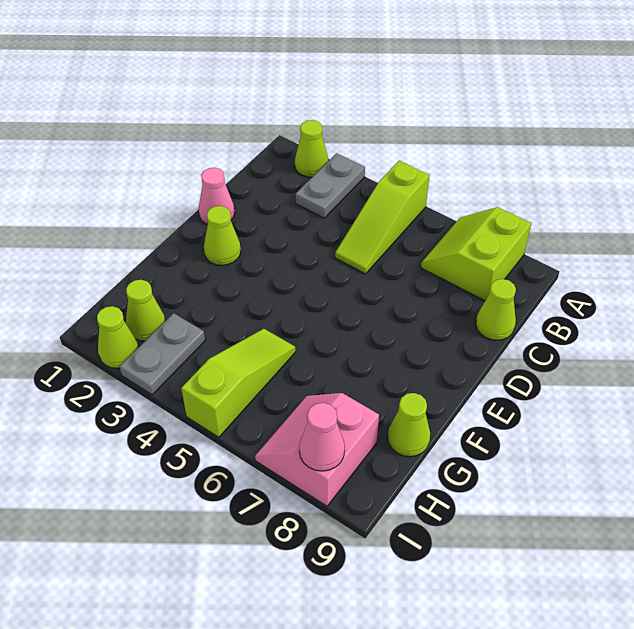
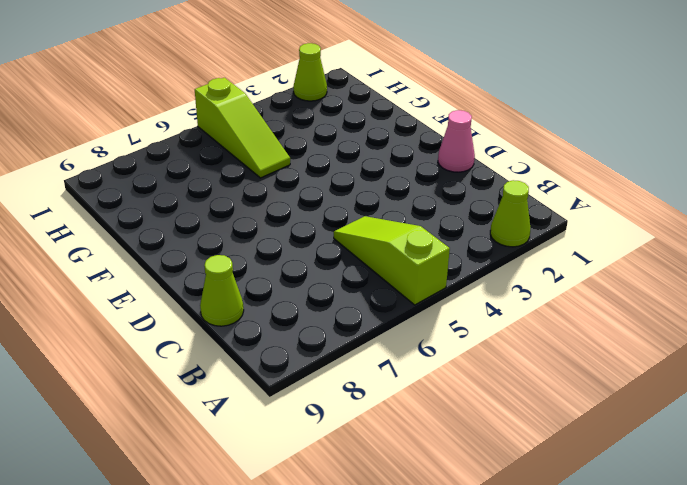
none -> grey plate A3:B3 level 1
none -> lime slope A7:B8 level 1 top 8
none -> lime cone E2 level 1

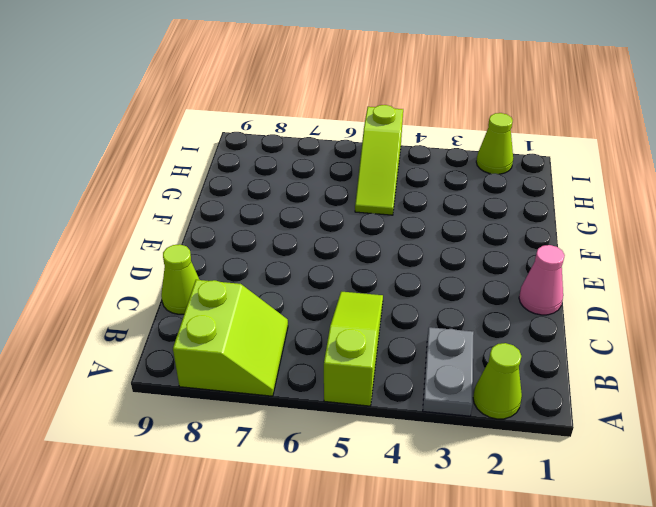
none -> lime cone E2 level 1
none -> lime cone G9 level 1
none -> lime cone H2 level 1

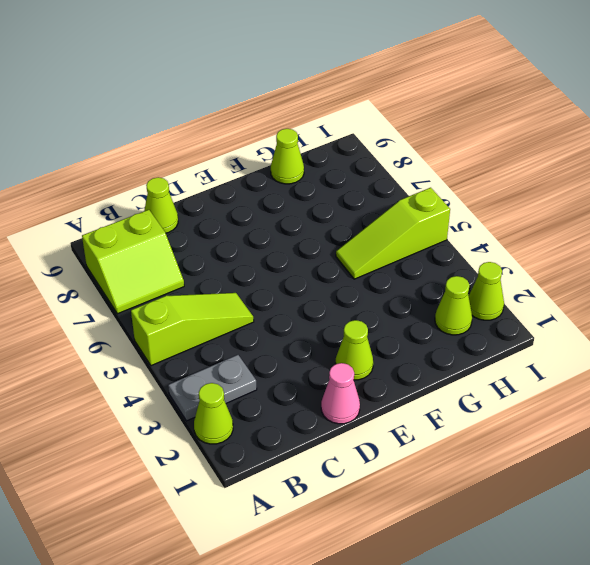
none -> grey plate H3:I3 level 1
none -> pink slope H7:I8 level 1 top 8
none -> pink cone I8 level 2

